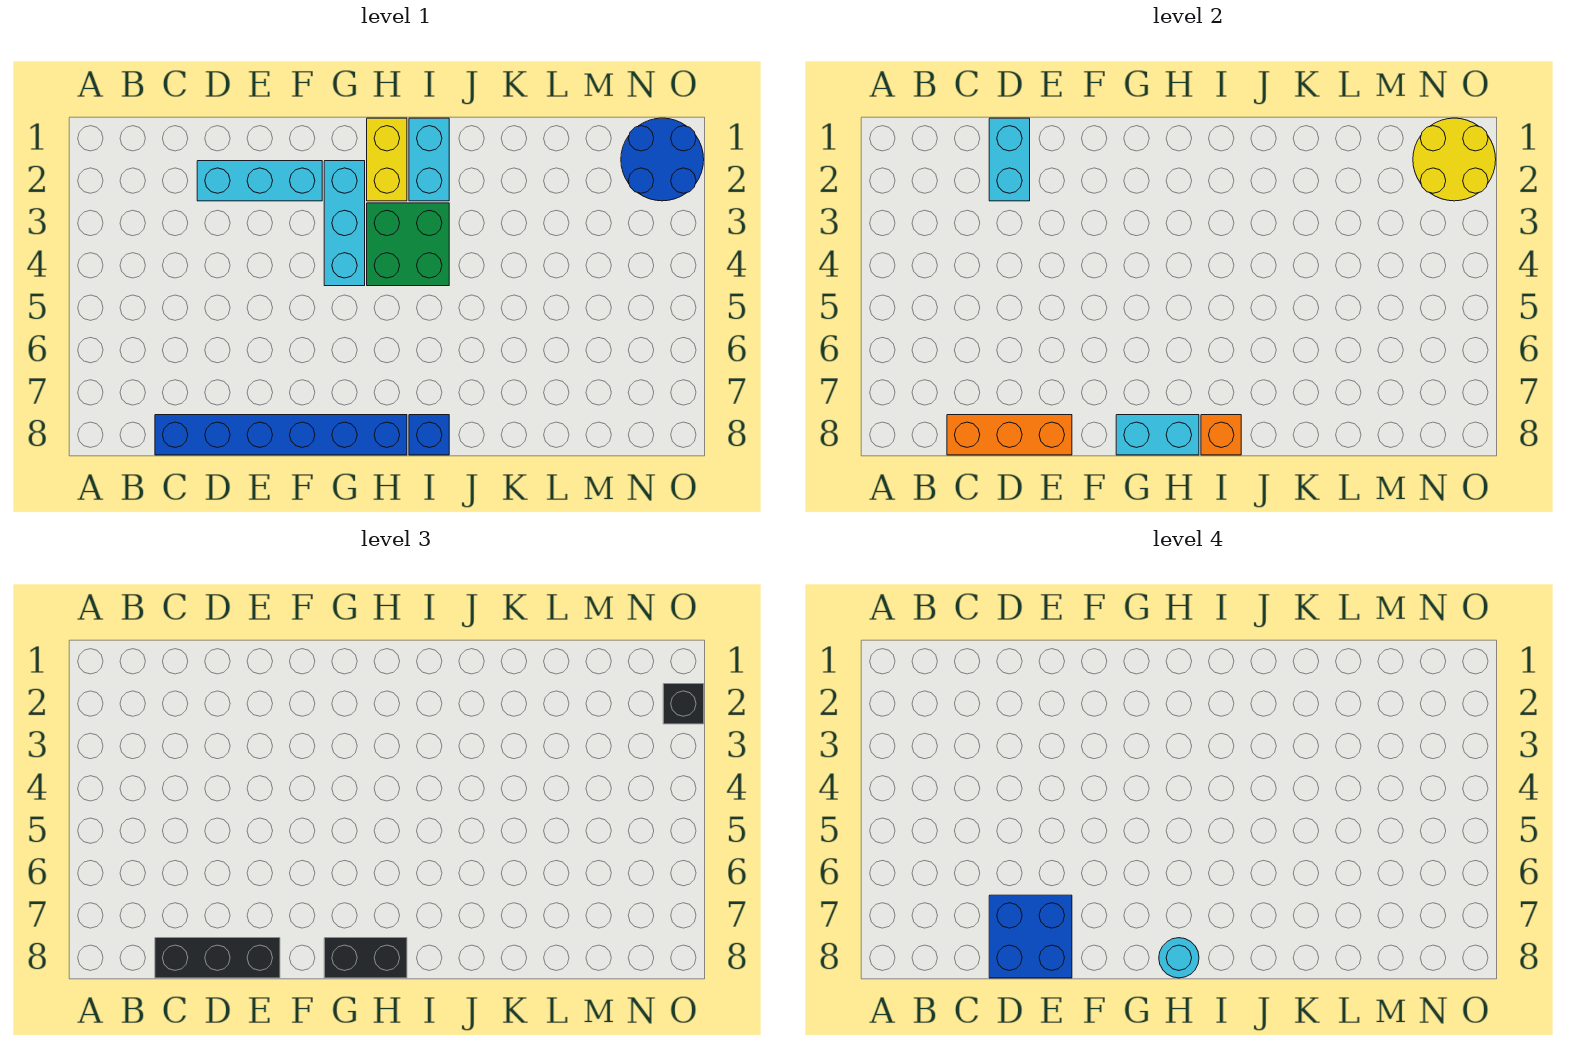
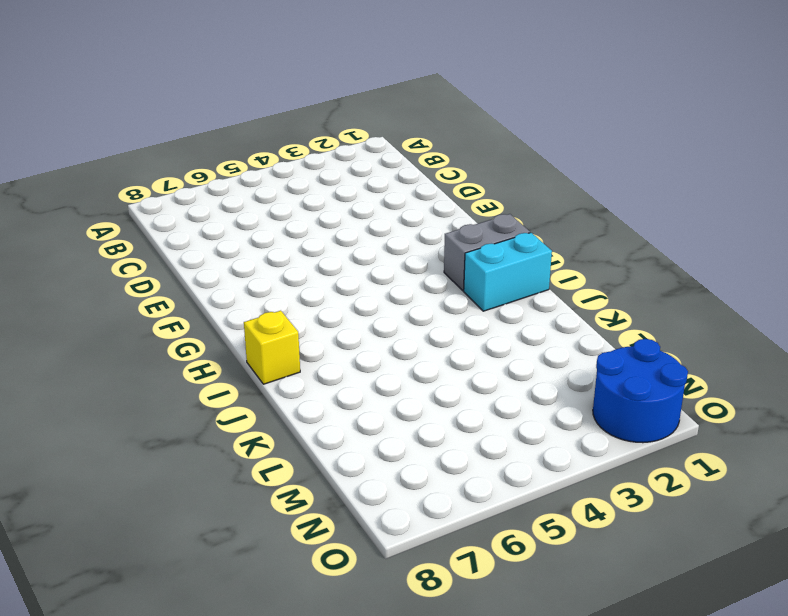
grey brick H1:H2 level 1 -> yellow brick H1:H2 level 1
yellow brick I8 level 1 -> blue brick I8 level 1
none -> blue brick C8:H8 level 1
none -> cyan brick D2:F2 level 1
none -> cyan brick G2:G4 level 1

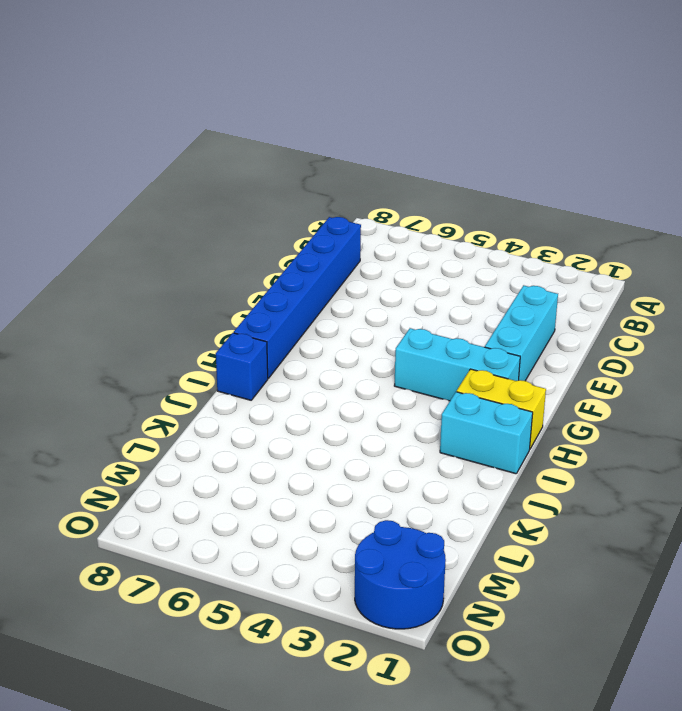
none -> green brick H3:I4 level 1
none -> orange brick C8:E8 level 2
none -> cyan brick D1:D2 level 2

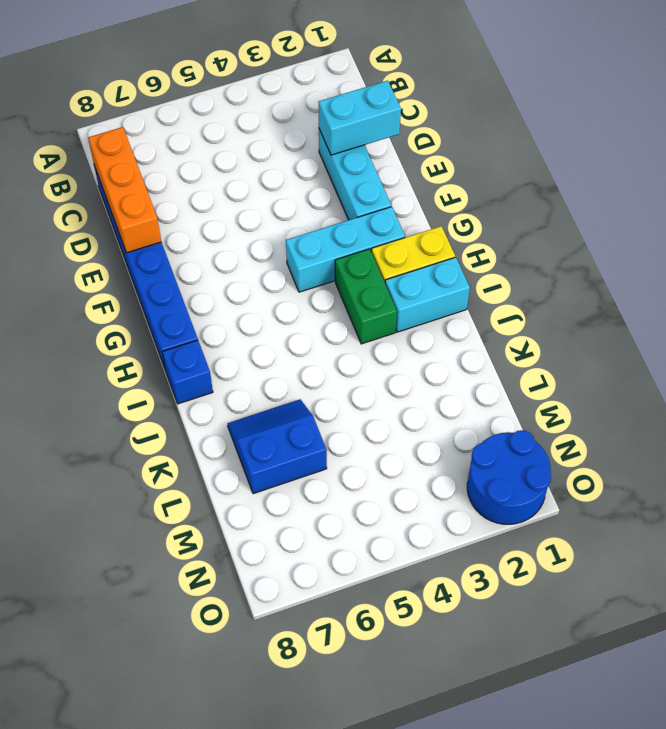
green brick H3:I3 level 1 -> green brick H3:I4 level 1
blue slope K6:L7 level 1 top L -> none
none -> cyan brick G8:H8 level 2
none -> orange brick I8 level 2
none -> yellow round brick N1:O2 level 2

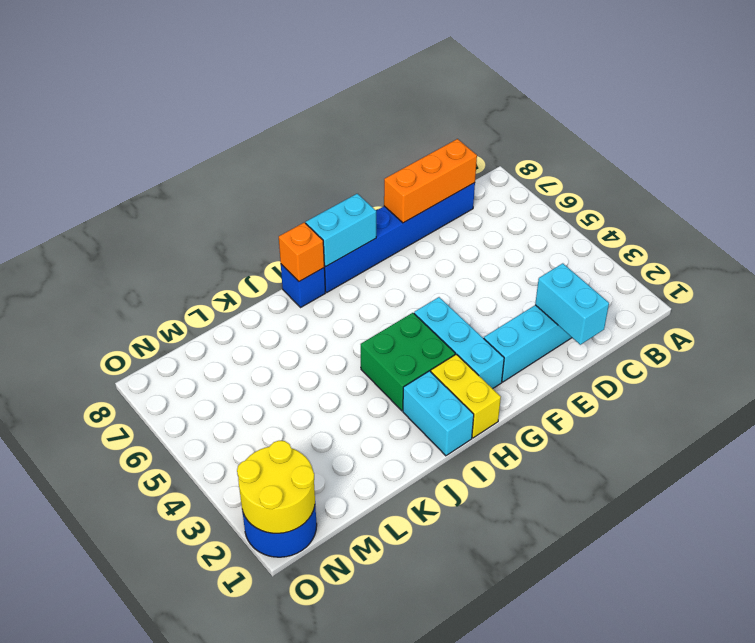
none -> black brick C8:E8 level 3
none -> black brick G8:H8 level 3
none -> black brick O2 level 3

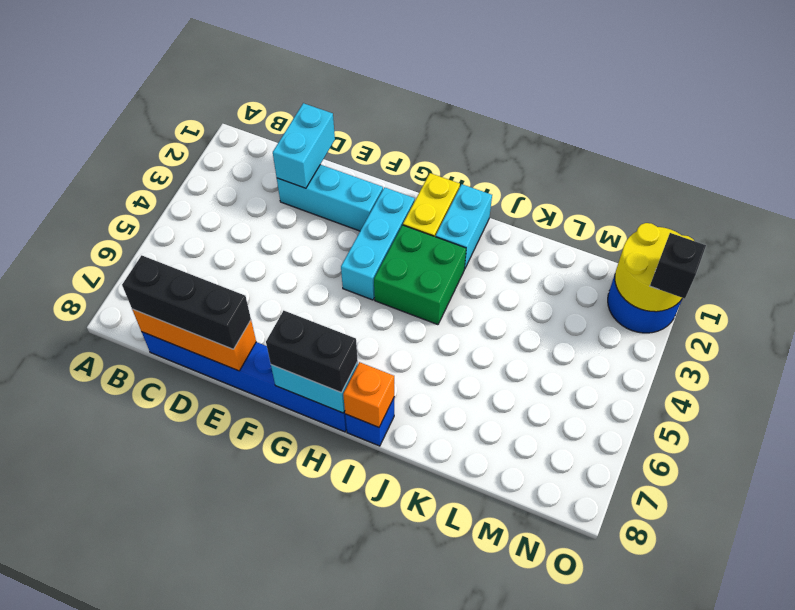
none -> blue brick D7:E8 level 4
none -> cyan round brick H8 level 4

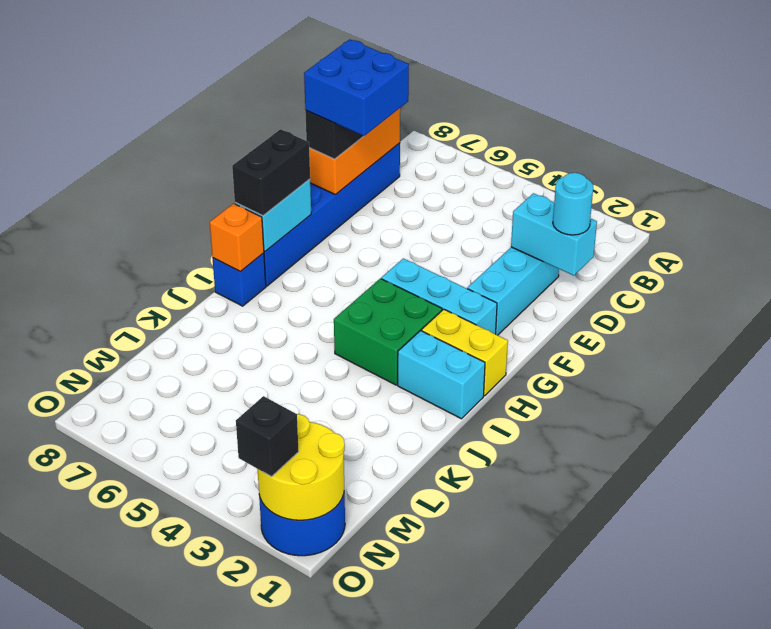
cyan round brick D1 level 3 -> cyan round brick H8 level 4

